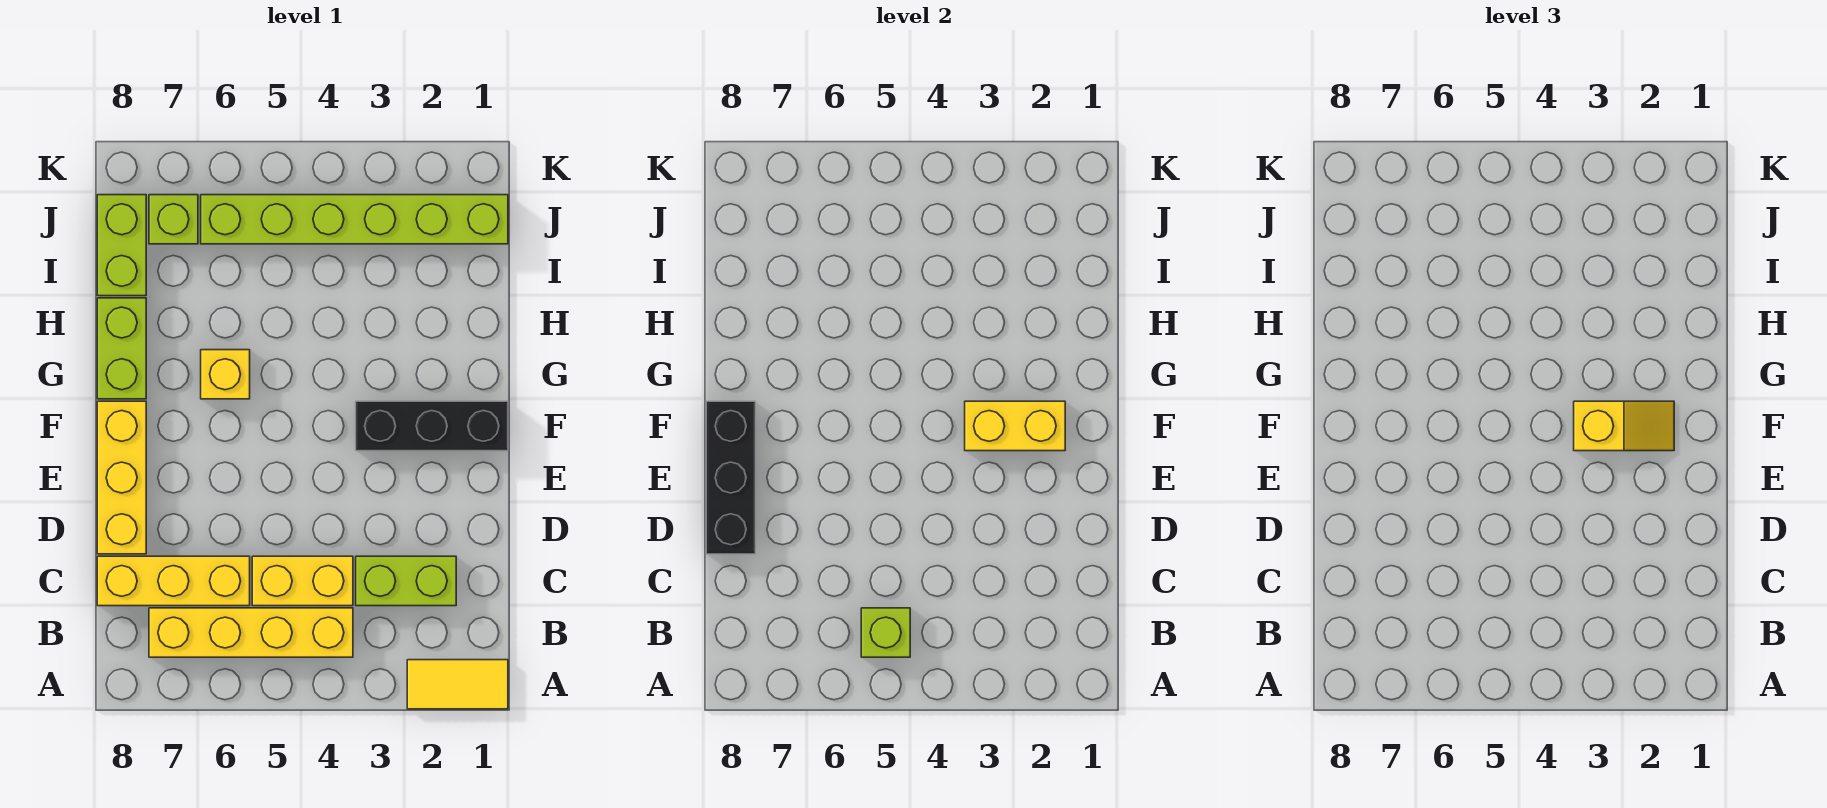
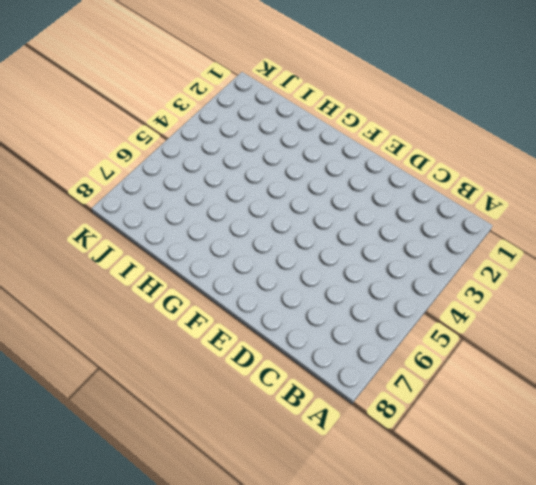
none -> yellow tile A1:A2 level 1
none -> yellow brick B4:B7 level 1
none -> lime brick C2:C3 level 1

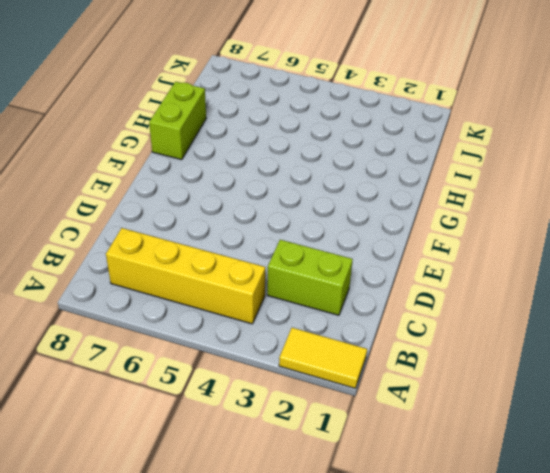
none -> yellow brick C4:C5 level 1
none -> yellow brick C6:C8 level 1
none -> yellow brick D8:F8 level 1

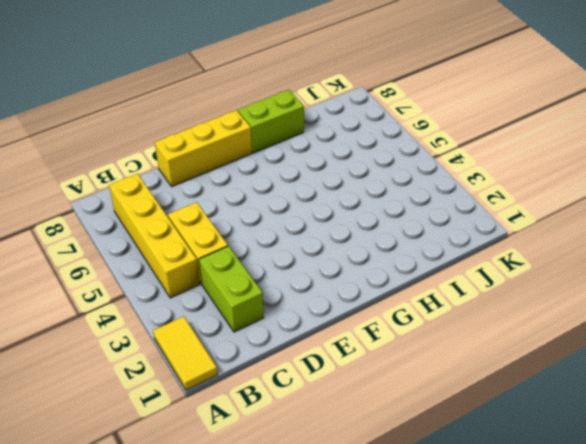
none -> yellow brick C6:C8 level 1
none -> black brick F1:F3 level 1
none -> yellow brick G6 level 1

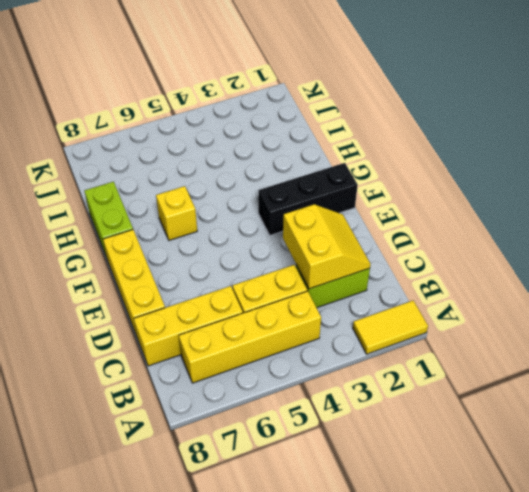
yellow slope C2:D3 level 2 top 3 -> none
none -> lime brick I8:J8 level 1
none -> lime brick J1:J6 level 1
none -> lime brick J7 level 1

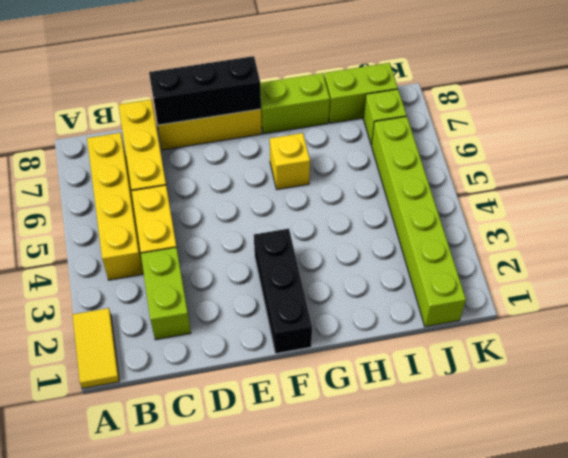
none -> lime brick B5 level 2
none -> yellow brick F2:F3 level 2
none -> yellow slope F2:F3 level 3 top 3

